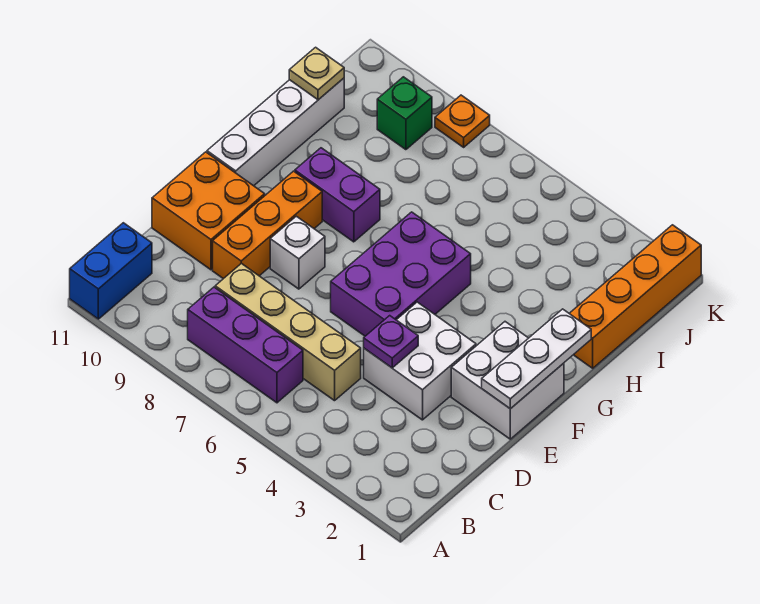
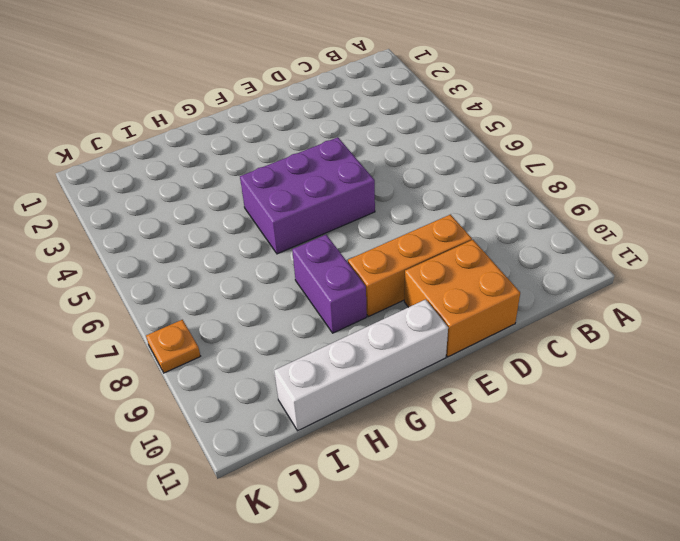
none -> blue brick A11:B11 level 1
none -> purple brick B6:B8 level 1
none -> tan brick C5:C8 level 1

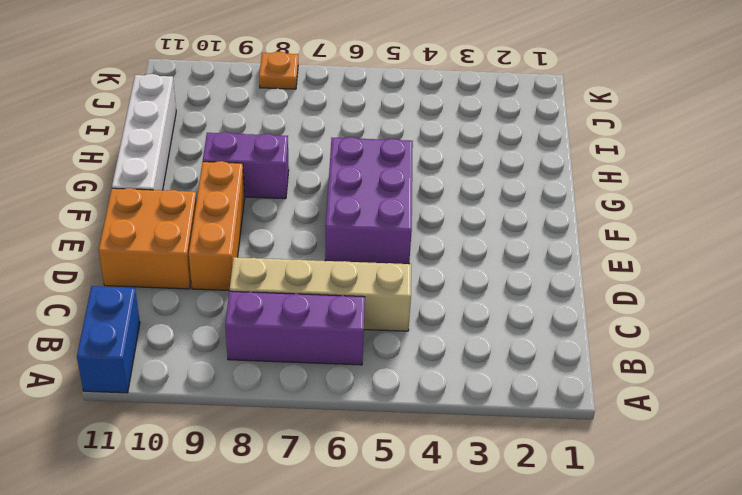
none -> white brick D3:E4 level 1
none -> white brick E1:F2 level 1
none -> white brick E8 level 1

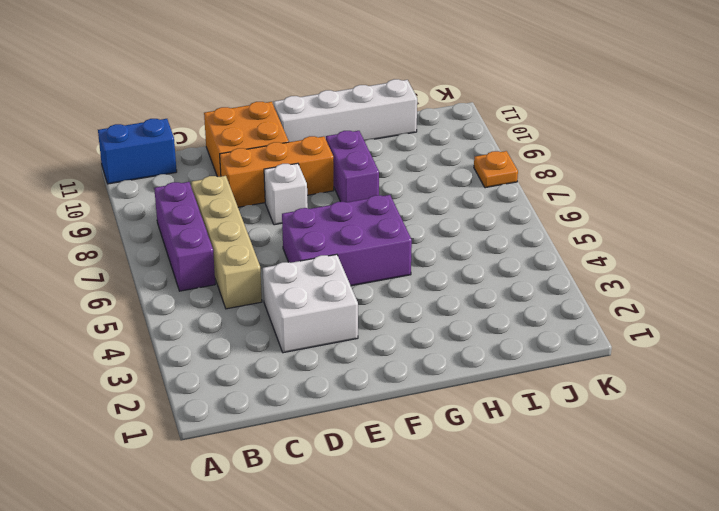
none -> white brick E1:F2 level 1
none -> orange brick H1:K1 level 1
none -> green brick J9 level 1

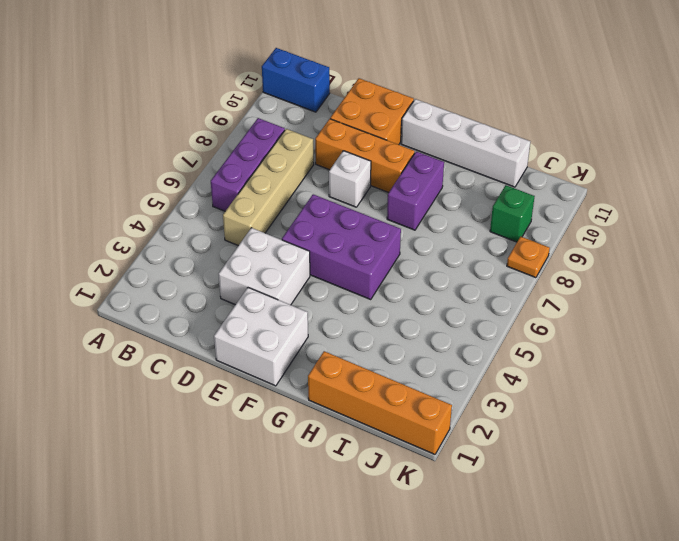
none -> purple plate D4 level 2
none -> white plate E1:G1 level 2
none -> tan plate I11 level 2

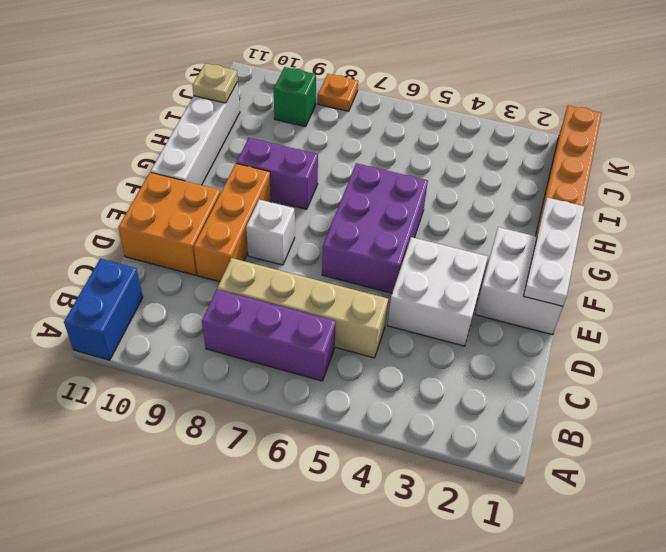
none -> purple plate D4 level 2

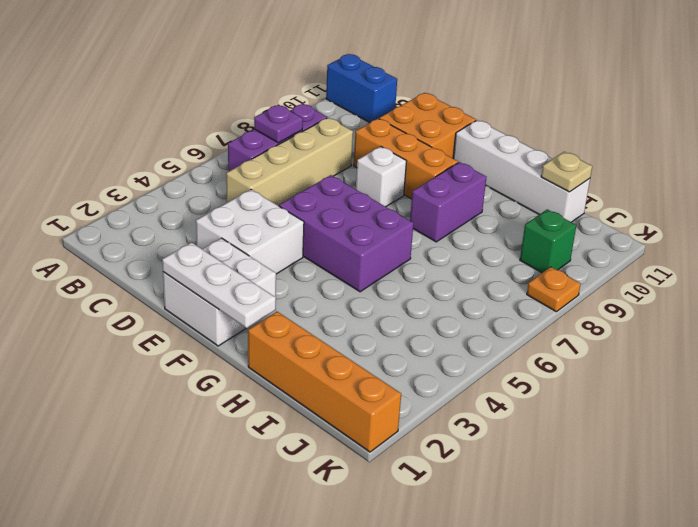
purple plate B7 level 2 -> purple plate D4 level 2

